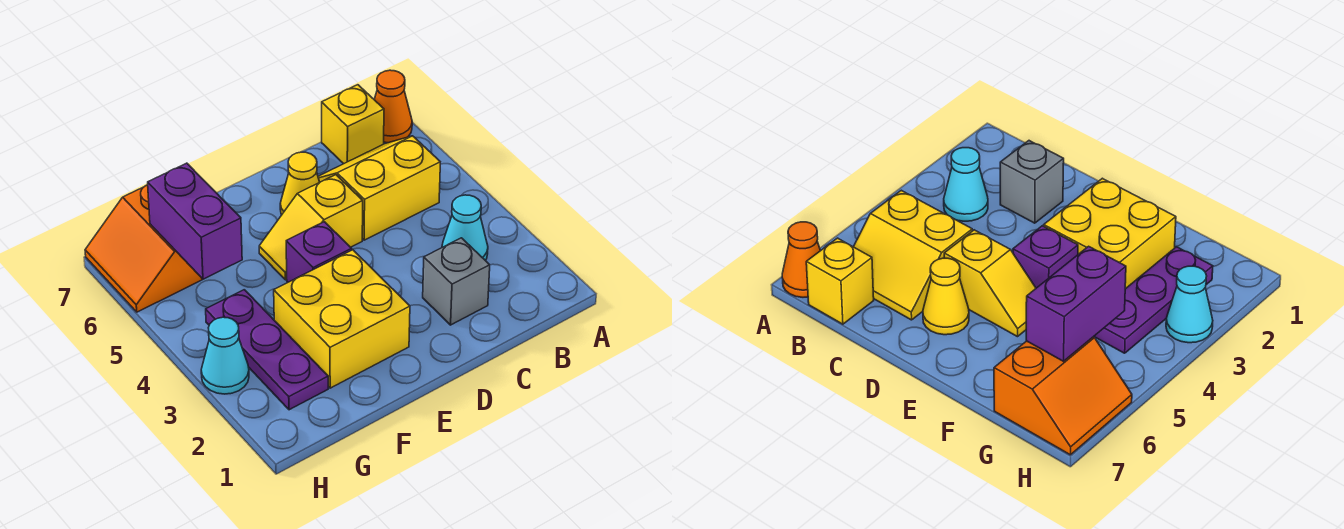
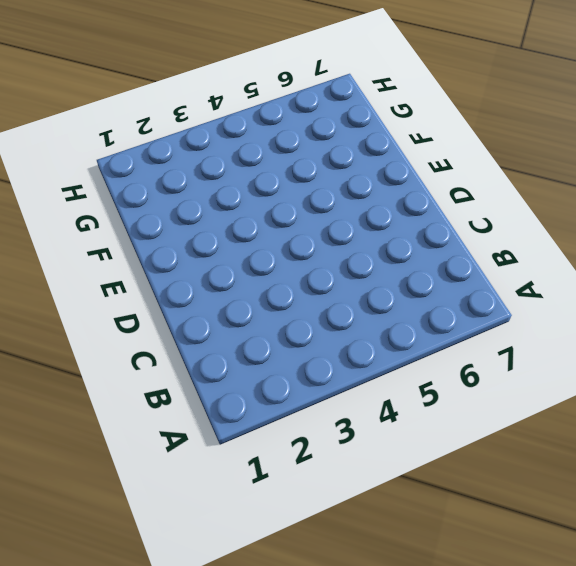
none -> orange cone A7 level 1
none -> cyan cone B3 level 1
none -> yellow slope B5:C6 level 1 top 5

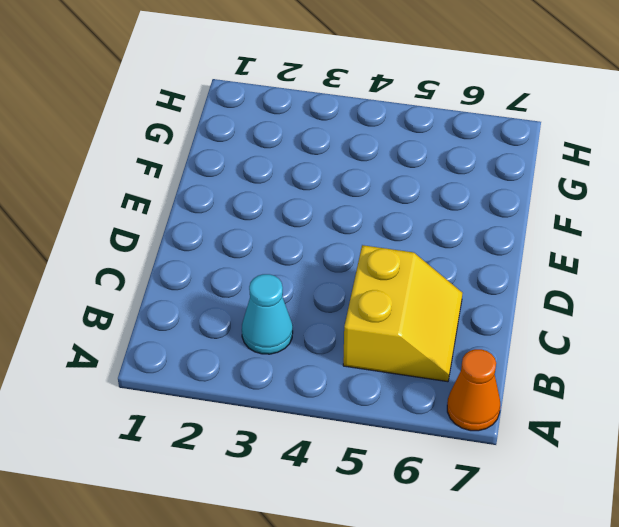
none -> yellow brick B7 level 1
none -> grey brick C2 level 1
none -> yellow slope D5:E5 level 1 top D

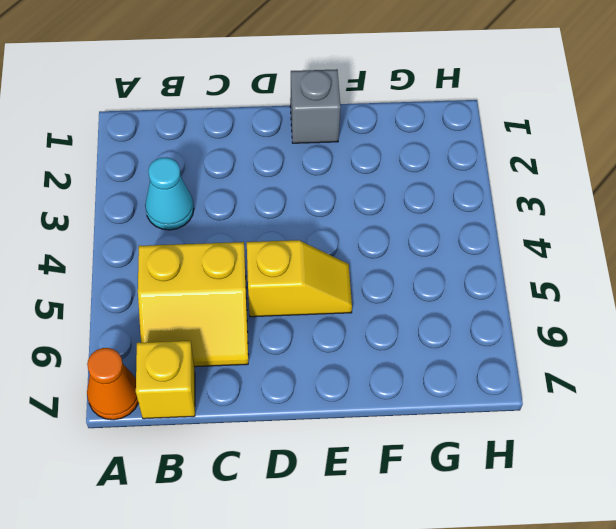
grey brick E1 level 1 -> grey brick C2 level 1
none -> yellow cone D6 level 1
none -> yellow brick E2:F3 level 1
none -> purple brick E4 level 1

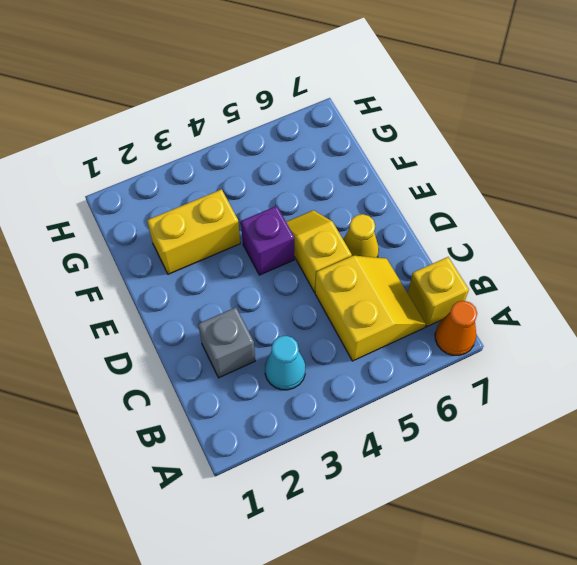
yellow brick F2:F3 level 1 -> yellow brick E2:F3 level 1
none -> purple plate G2:G4 level 1
none -> orange slope G6:H7 level 1 top G
none -> cyan cone H3 level 1

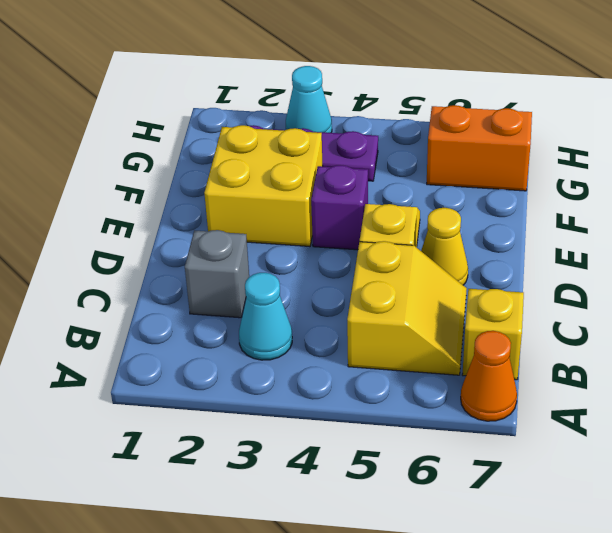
none -> purple brick G5:G6 level 2

